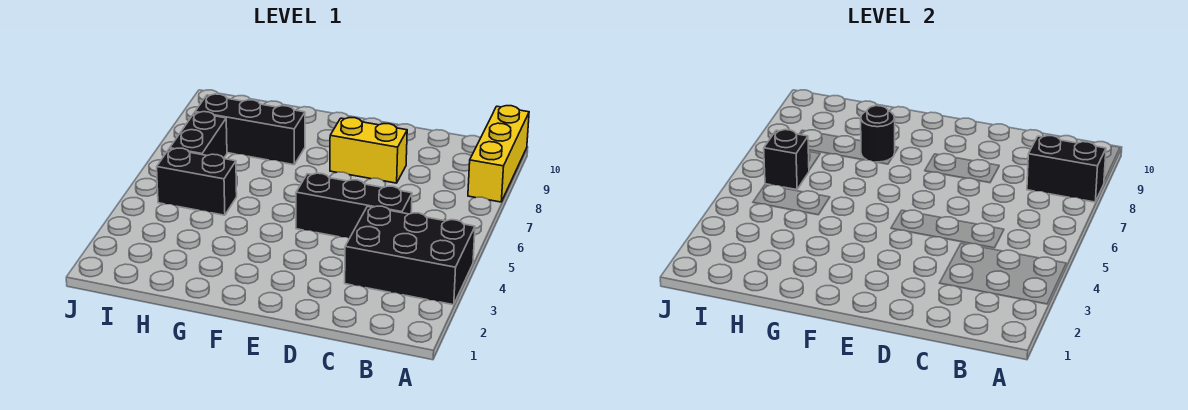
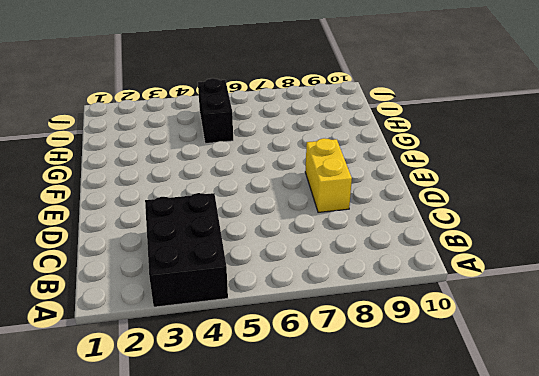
none -> yellow brick A8:A10 level 1
none -> black brick C5:E5 level 1

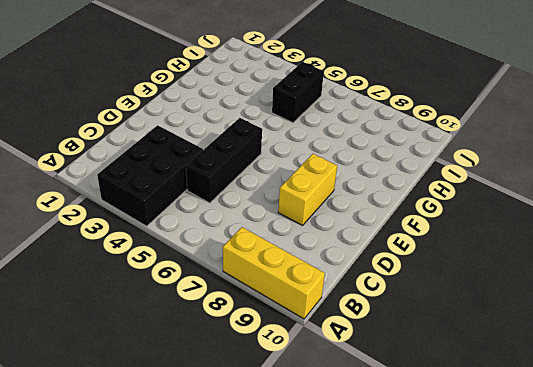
none -> black brick G8:I8 level 1
none -> black brick I6:I7 level 1

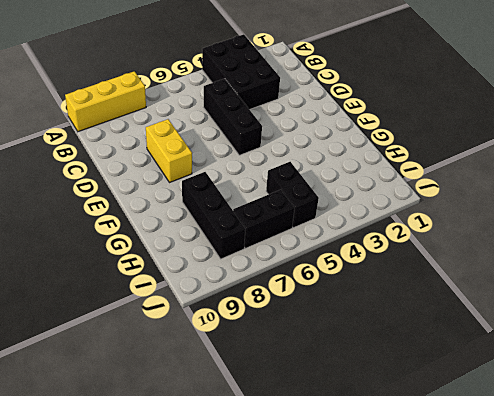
none -> black brick A8:B8 level 2
none -> black round brick G8 level 2

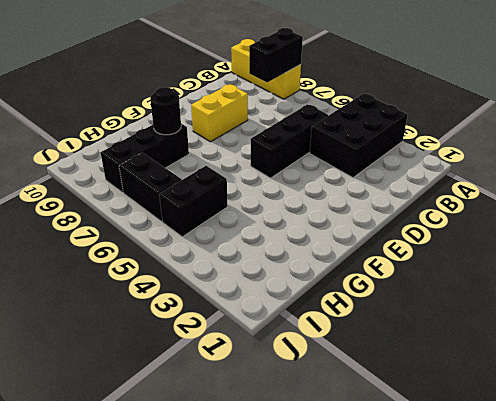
none -> black brick I6 level 2

